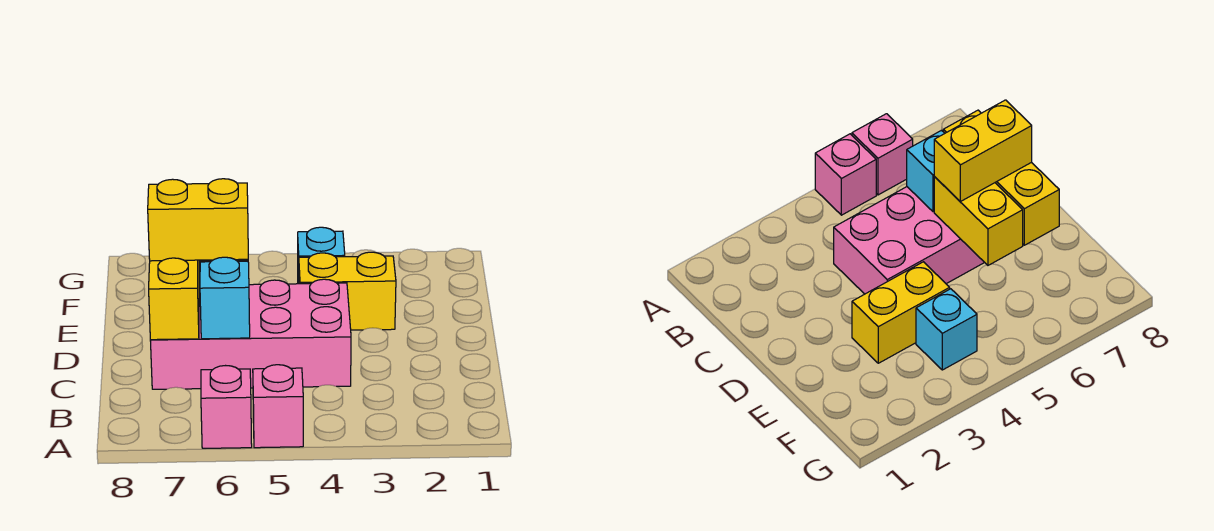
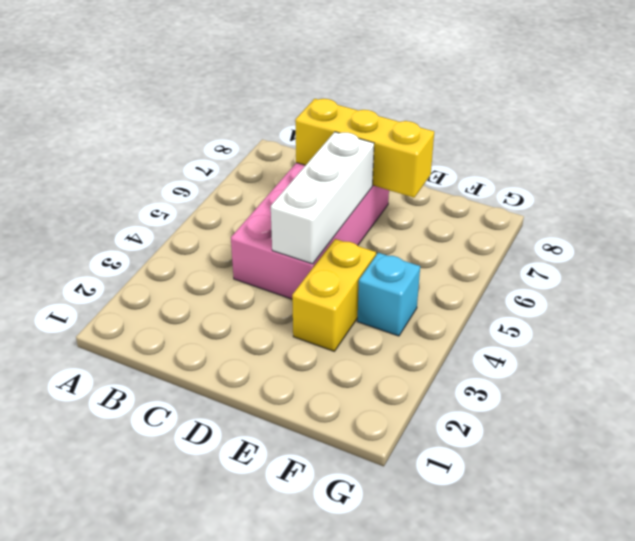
white brick D4:D6 level 2 -> yellow brick D6:E6 level 2
none -> pink brick A5 level 1
none -> pink brick A6 level 1

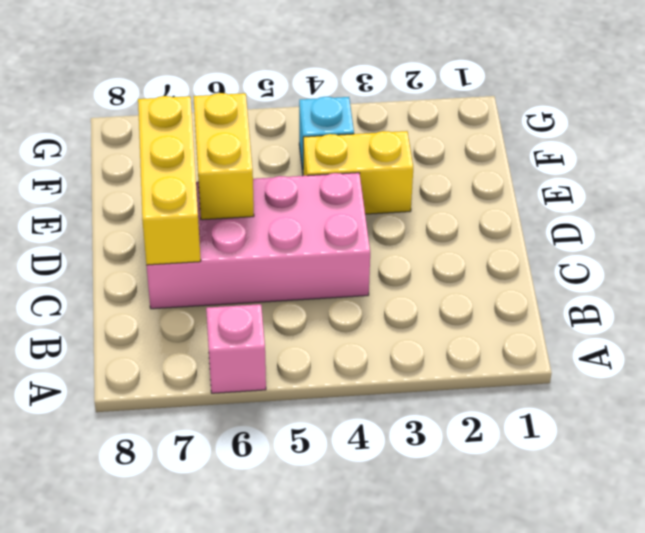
none -> pink brick A5 level 1
none -> cyan brick C6 level 2

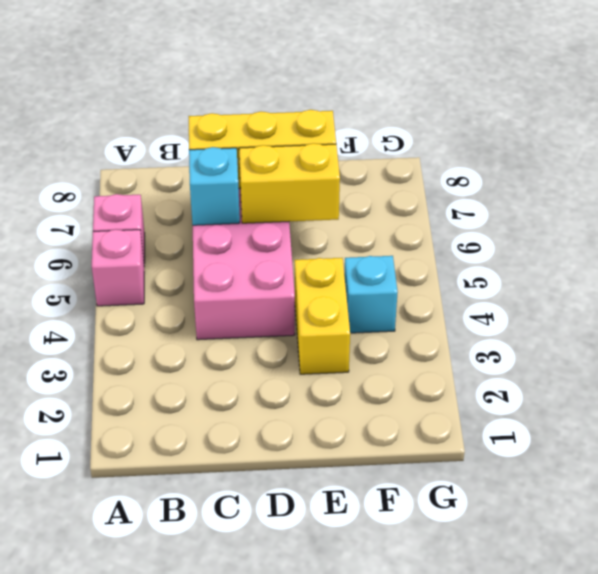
none -> yellow brick D6:D7 level 3

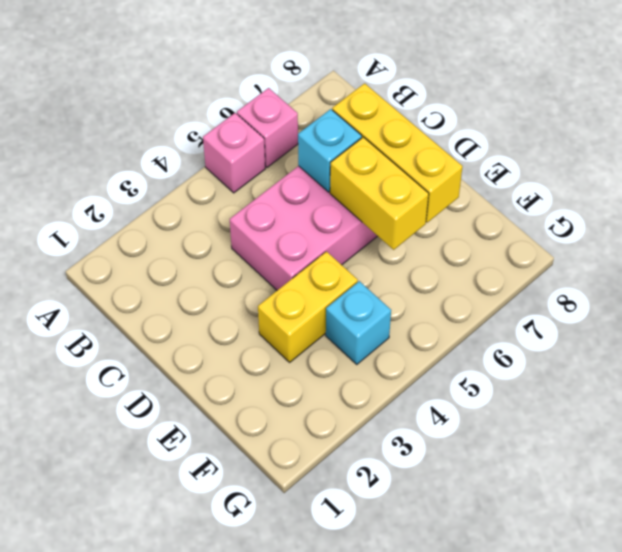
none -> yellow brick D6:D7 level 3

